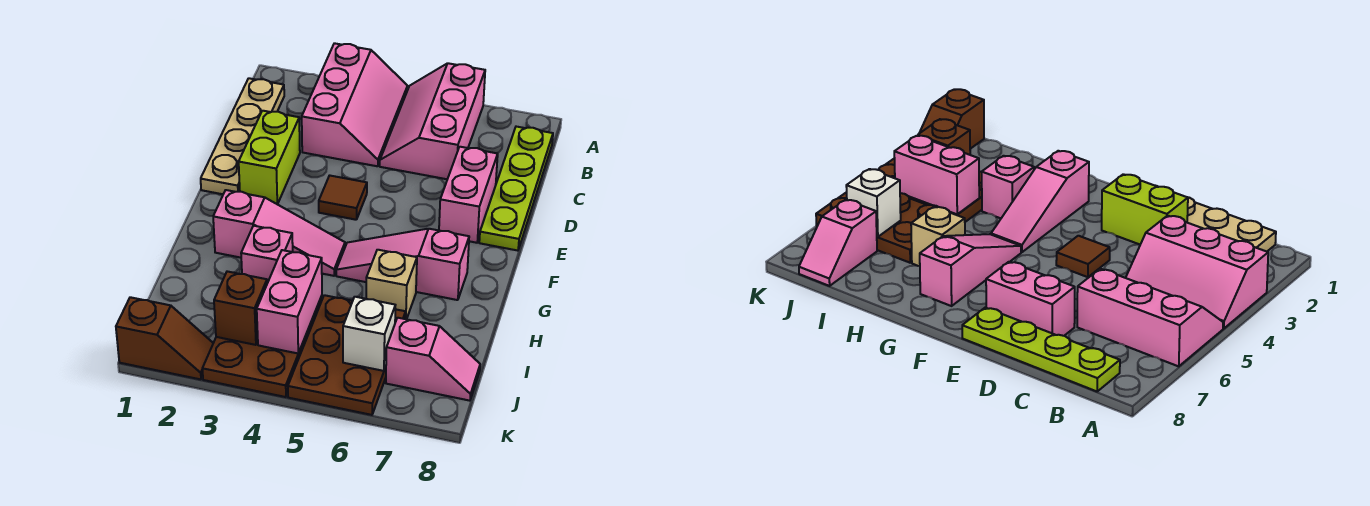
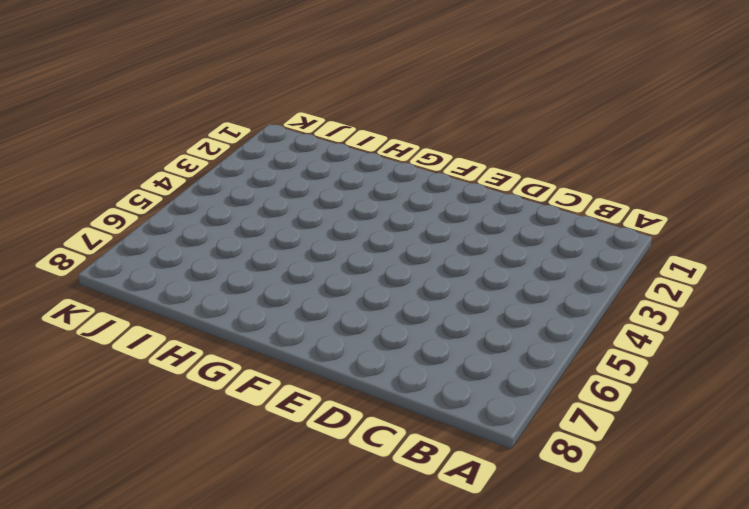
none -> pink slope A3:C4 level 1 top 3
none -> pink slope A5:C6 level 1 top 6
none -> tan plate B1:E1 level 1

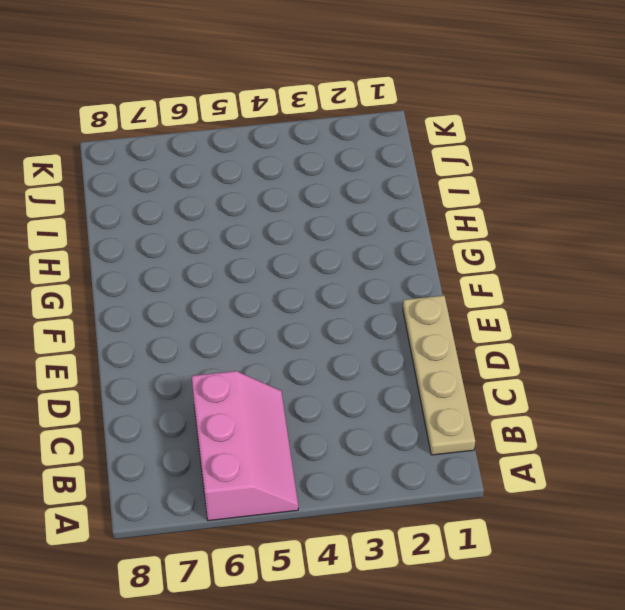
none -> pink slope A3:C4 level 1 top 3
none -> lime plate B8:E8 level 1
none -> lime brick D2:E2 level 1

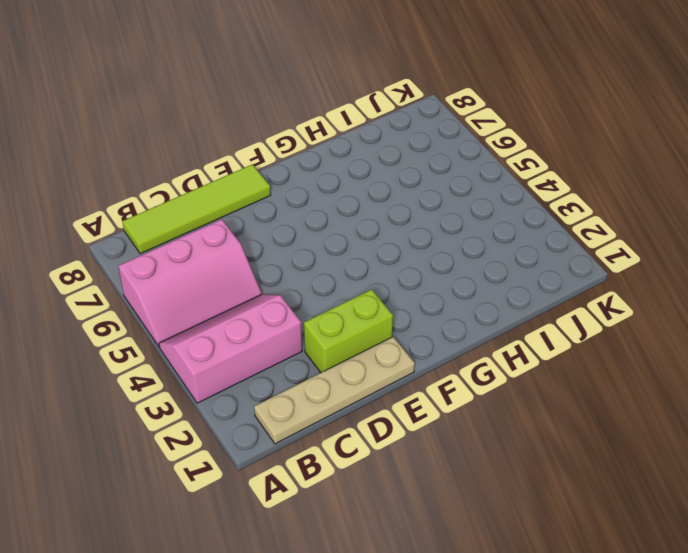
lime tile B8:E8 level 1 -> lime plate B8:E8 level 1
none -> pink brick D7:E7 level 1
none -> brown tile E4 level 1
none -> pink slope G2:G4 level 1 top 2

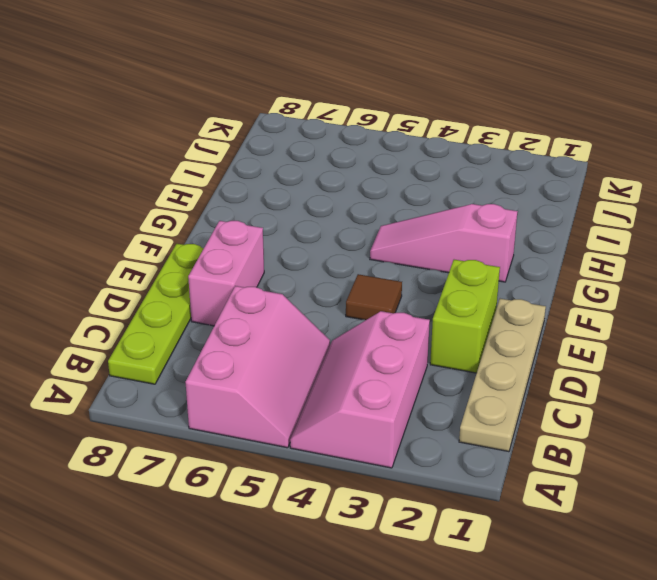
none -> pink slope G5:G7 level 1 top 7
none -> pink brick H3 level 1
none -> tan brick H6 level 1

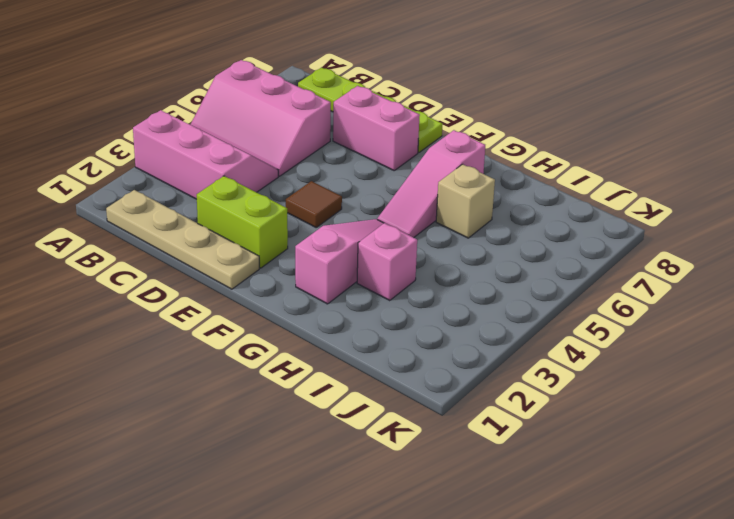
none -> brown plate I3:K4 level 1
none -> brown plate I5:K6 level 1
none -> pink slope J7:J8 level 1 top 7

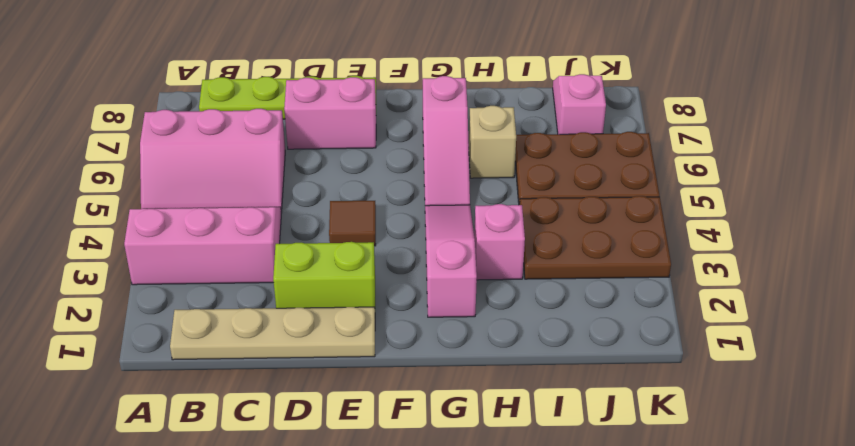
none -> brown slope K1:K2 level 1 top 1
none -> pink brick I4:J4 level 2
none -> brown brick J3 level 2

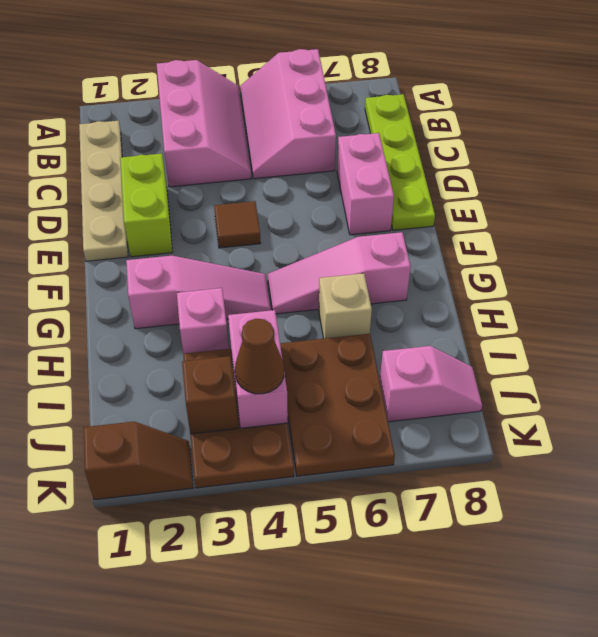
brown cone J4 level 3 -> none
none -> white brick J6 level 2

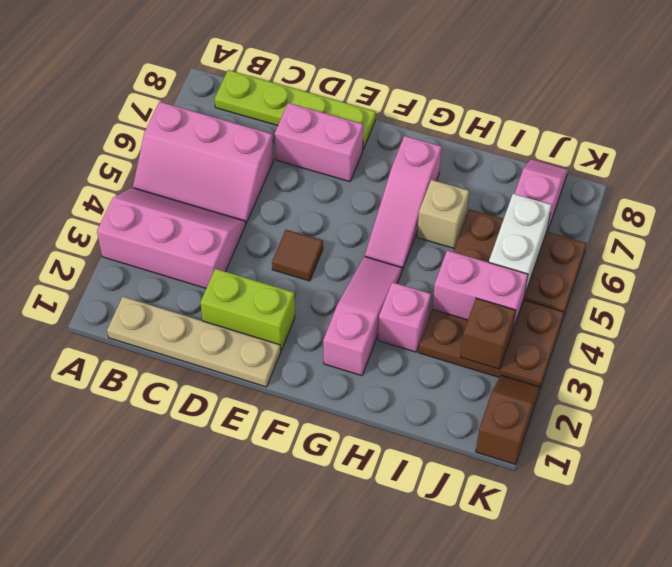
white brick J5:J6 level 2 -> white brick J6 level 2

